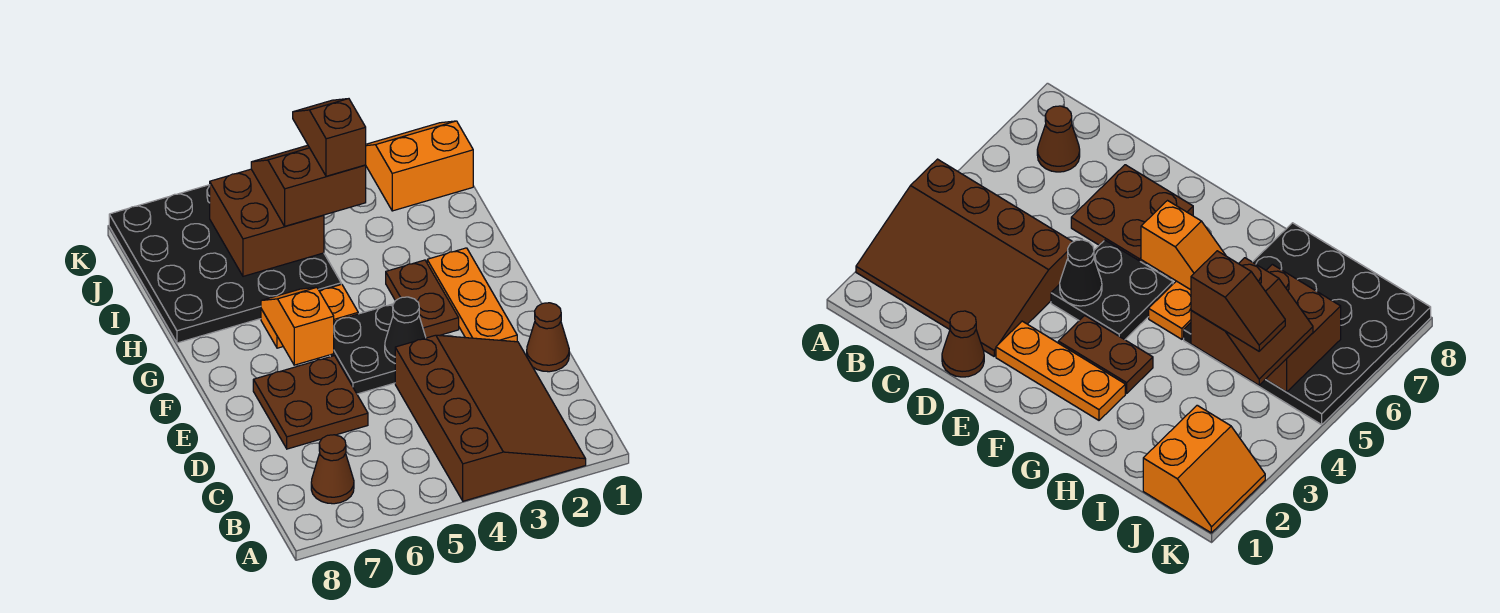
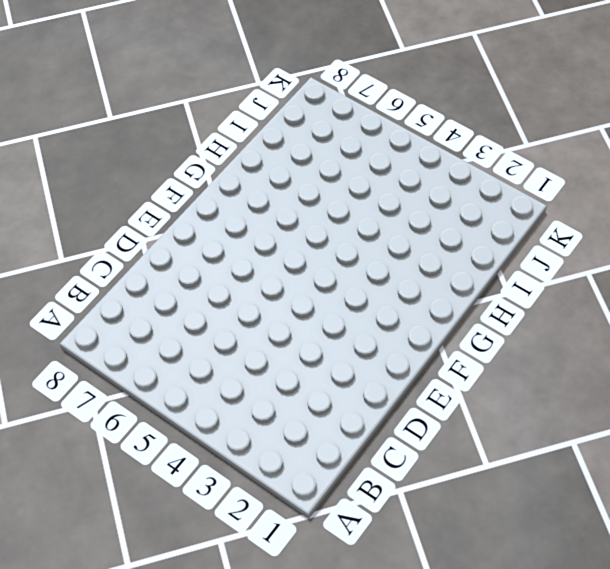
none -> brown slope A2:D4 level 1 top 4
none -> brown cone B7 level 1
none -> brown cone D1 level 1

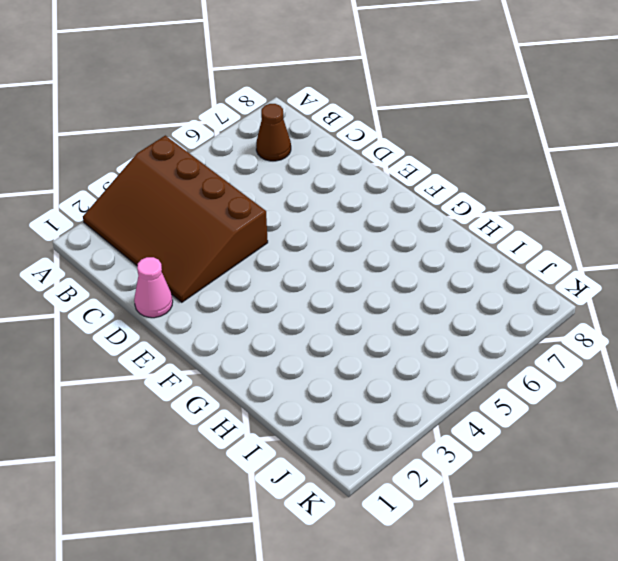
pink cone D1 level 1 -> brown cone D1 level 1
none -> brown plate D6:E7 level 1
none -> orange plate E2:G2 level 1
none -> black plate E4:F5 level 1

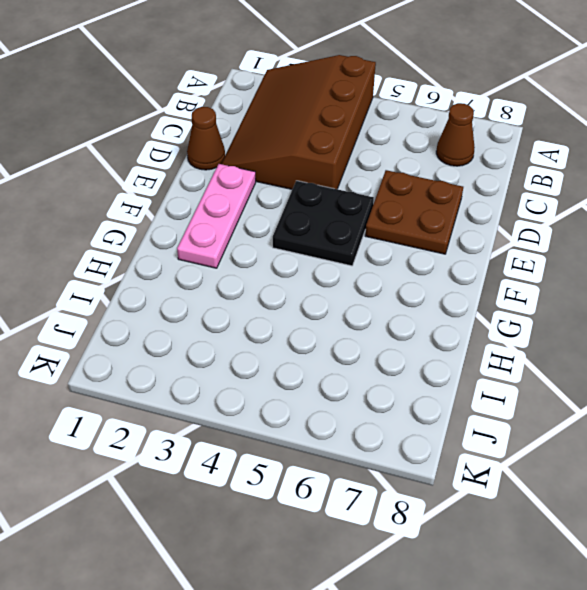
pink plate E2:G2 level 1 -> orange plate E2:G2 level 1
none -> brown plate F3:G3 level 1
none -> orange plate G5:G6 level 1
none -> black plate H5:K8 level 1

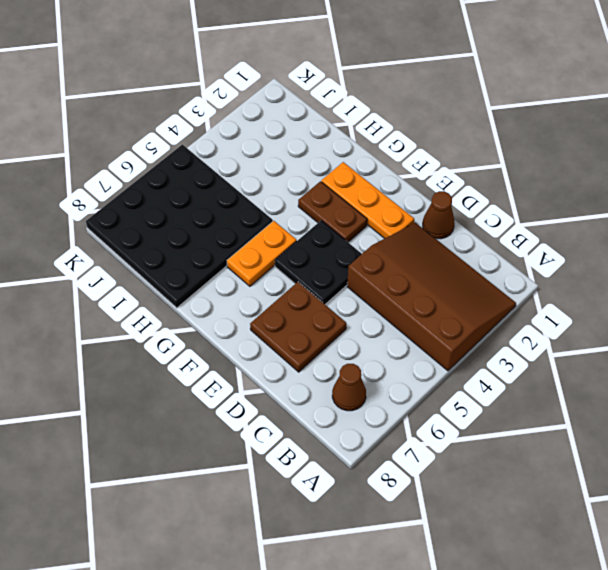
none -> orange slope J1:K2 level 1 top J
none -> black cone E4 level 2
none -> orange slope F6:G6 level 2 top F

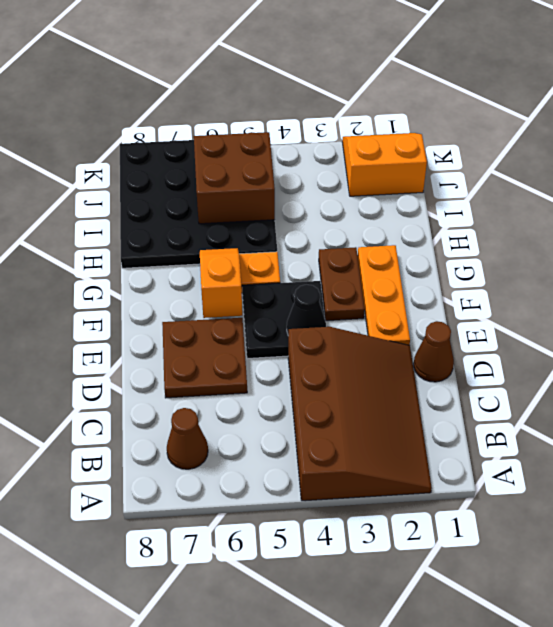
none -> brown slope I4:J5 level 3 top I
none -> brown slope I4:J4 level 4 top I

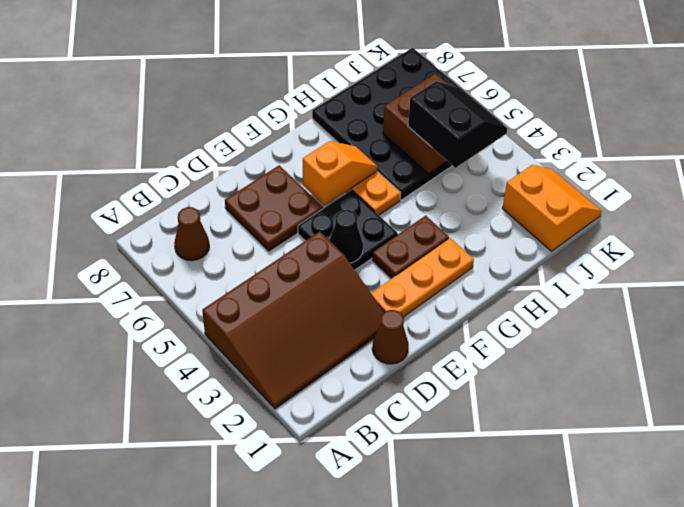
black slope I4:J5 level 3 top I -> brown slope I4:J5 level 3 top I
none -> brown slope I4:J4 level 4 top I

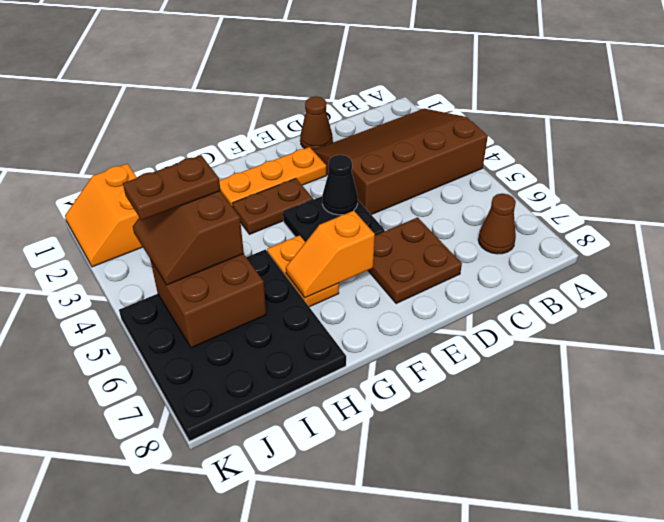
brown plate I4:J4 level 4 -> brown slope I4:J4 level 4 top I

